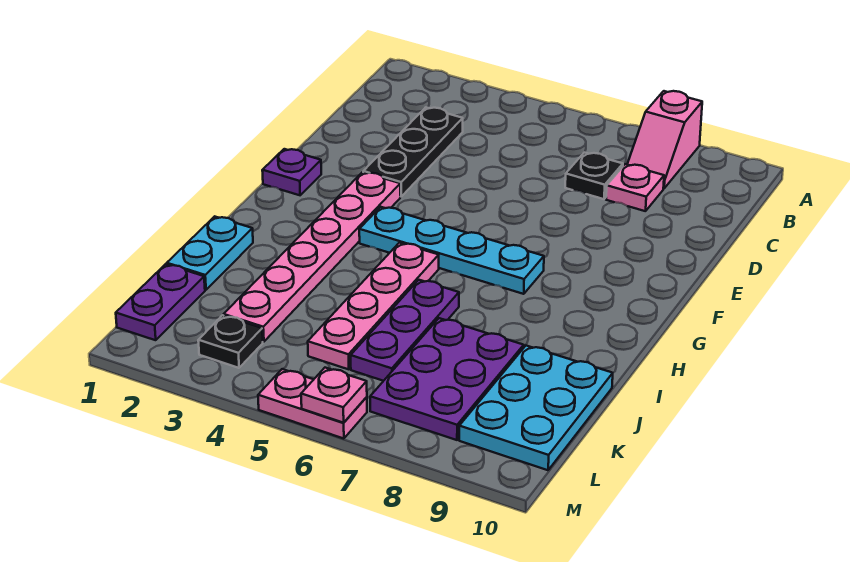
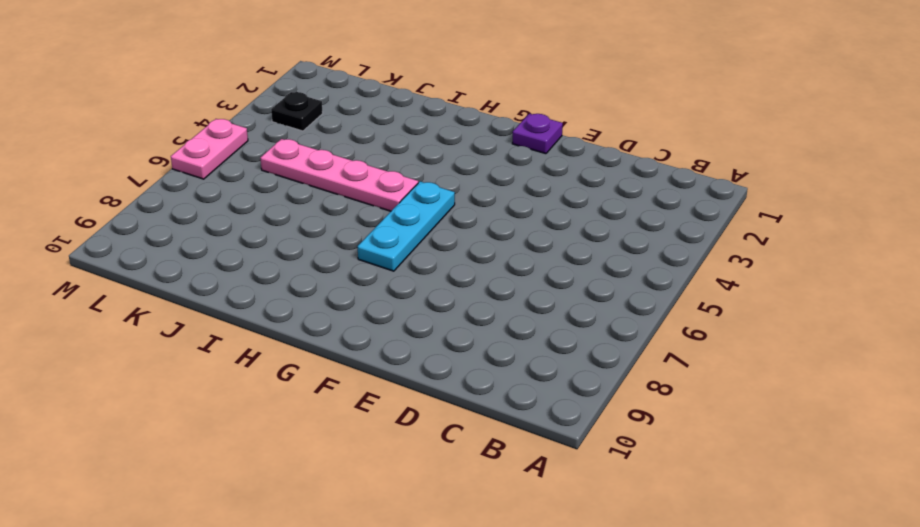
cyan plate G5:G7 level 1 -> cyan plate G4:G7 level 1
none -> pink slope A8:B8 level 1 top A
none -> black plate C3:E3 level 1
none -> black plate C7 level 1

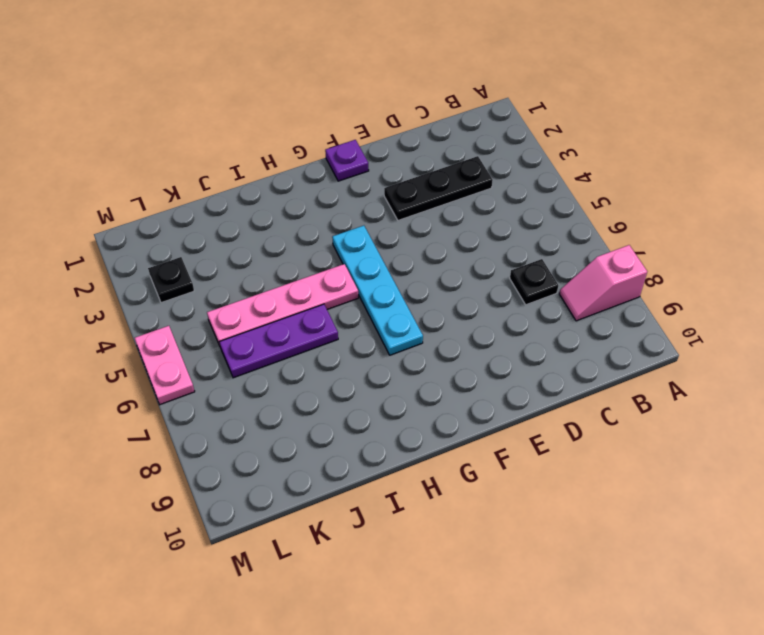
none -> pink plate C8 level 1
none -> pink plate F3:K3 level 1
none -> cyan plate I1:J1 level 1

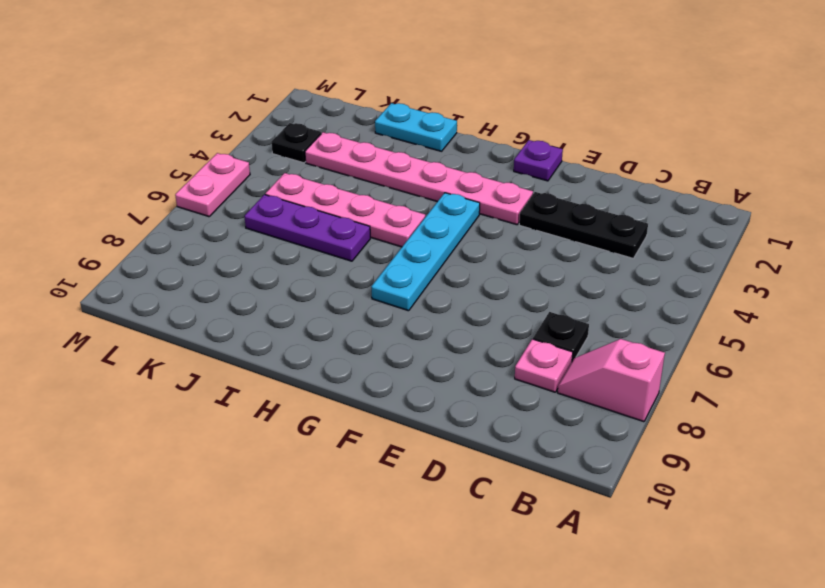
none -> purple plate J7:L8 level 1
none -> cyan plate J9:L10 level 1
none -> purple plate K1:L1 level 1

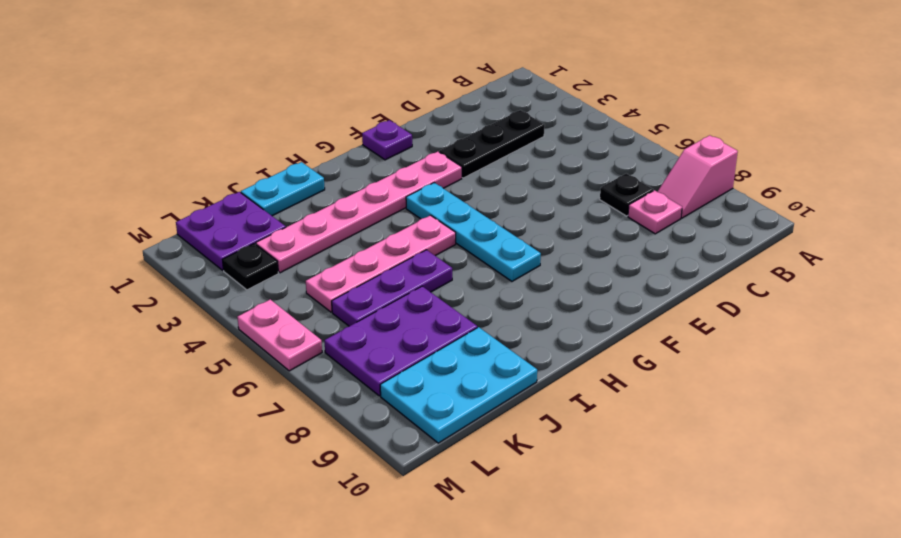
purple plate K1:L2 level 1 -> purple plate K1:L1 level 1
none -> pink plate M6 level 2

